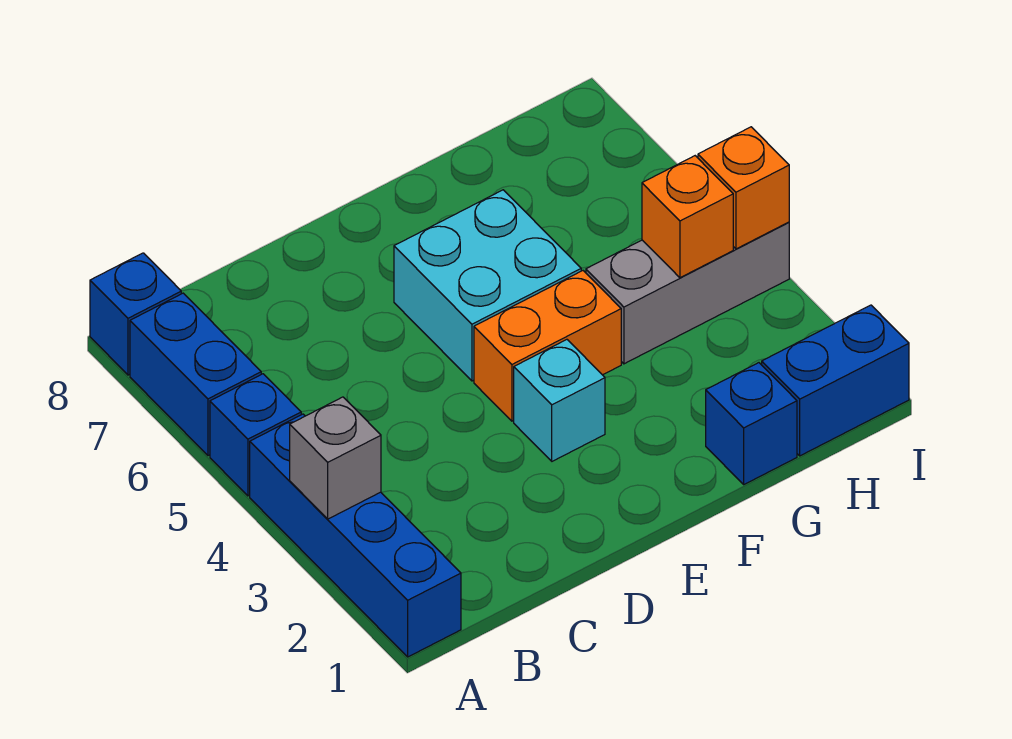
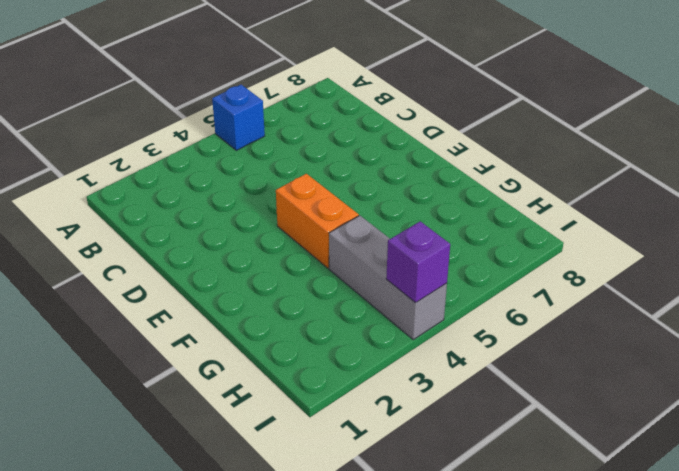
purple brick I4 level 2 -> orange brick I4 level 2
none -> blue brick A1:A4 level 1
none -> blue brick A6:A7 level 1
none -> blue brick A8 level 1

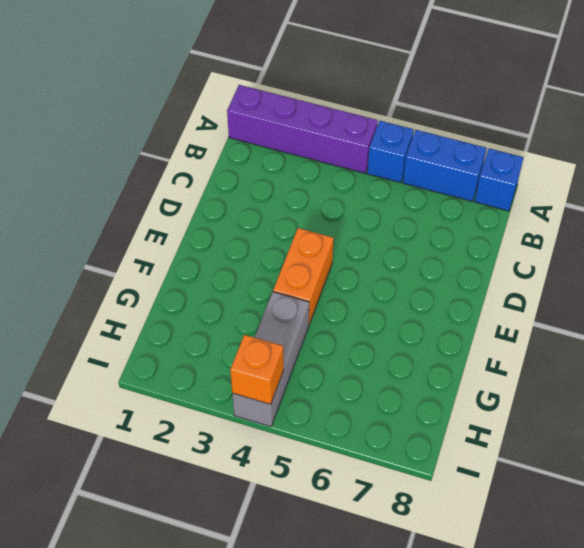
purple brick A1:A4 level 1 -> blue brick A1:A4 level 1
none -> cyan brick E3 level 1
none -> cyan brick E5:F6 level 1
none -> blue brick G1 level 1

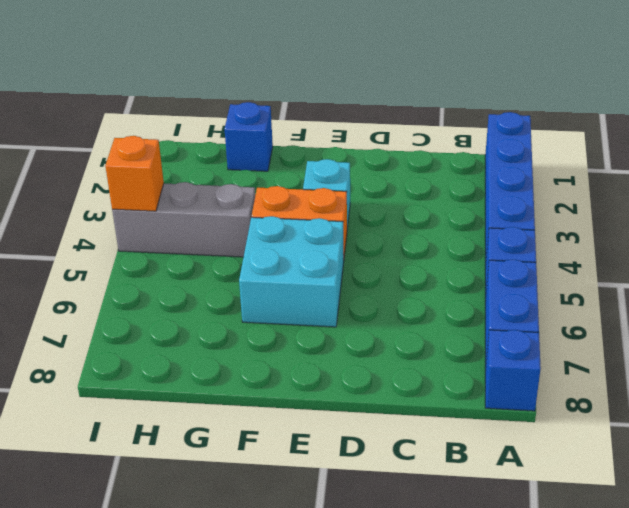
none -> blue brick H1:I1 level 1
none -> grey brick A3 level 2
none -> orange brick H4 level 2

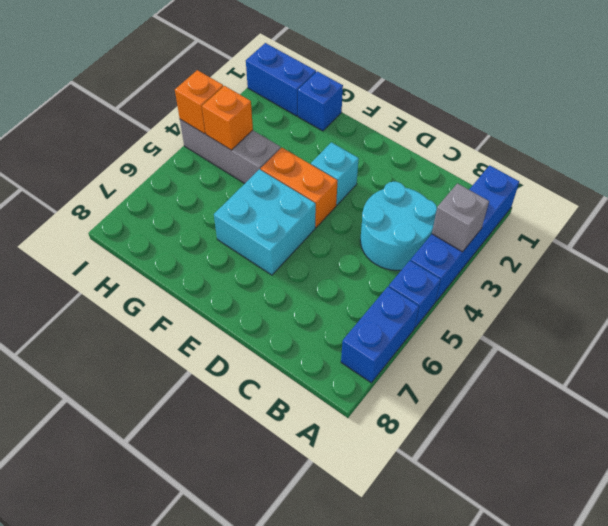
cyan round brick B3:C4 level 1 -> none
none -> blue brick A8 level 1

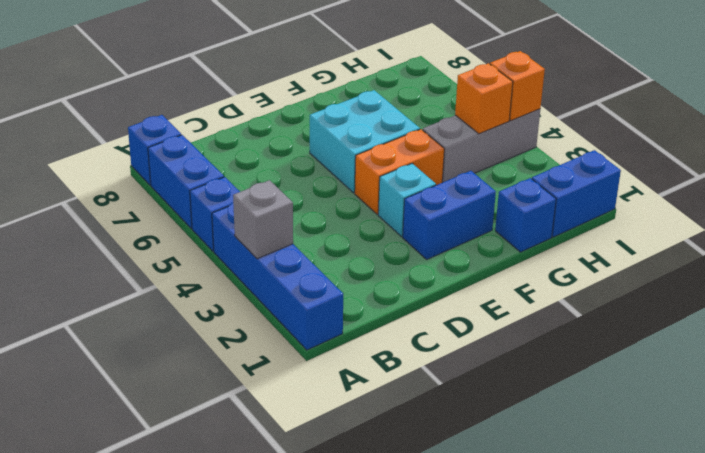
blue brick E2:F2 level 1 -> none

